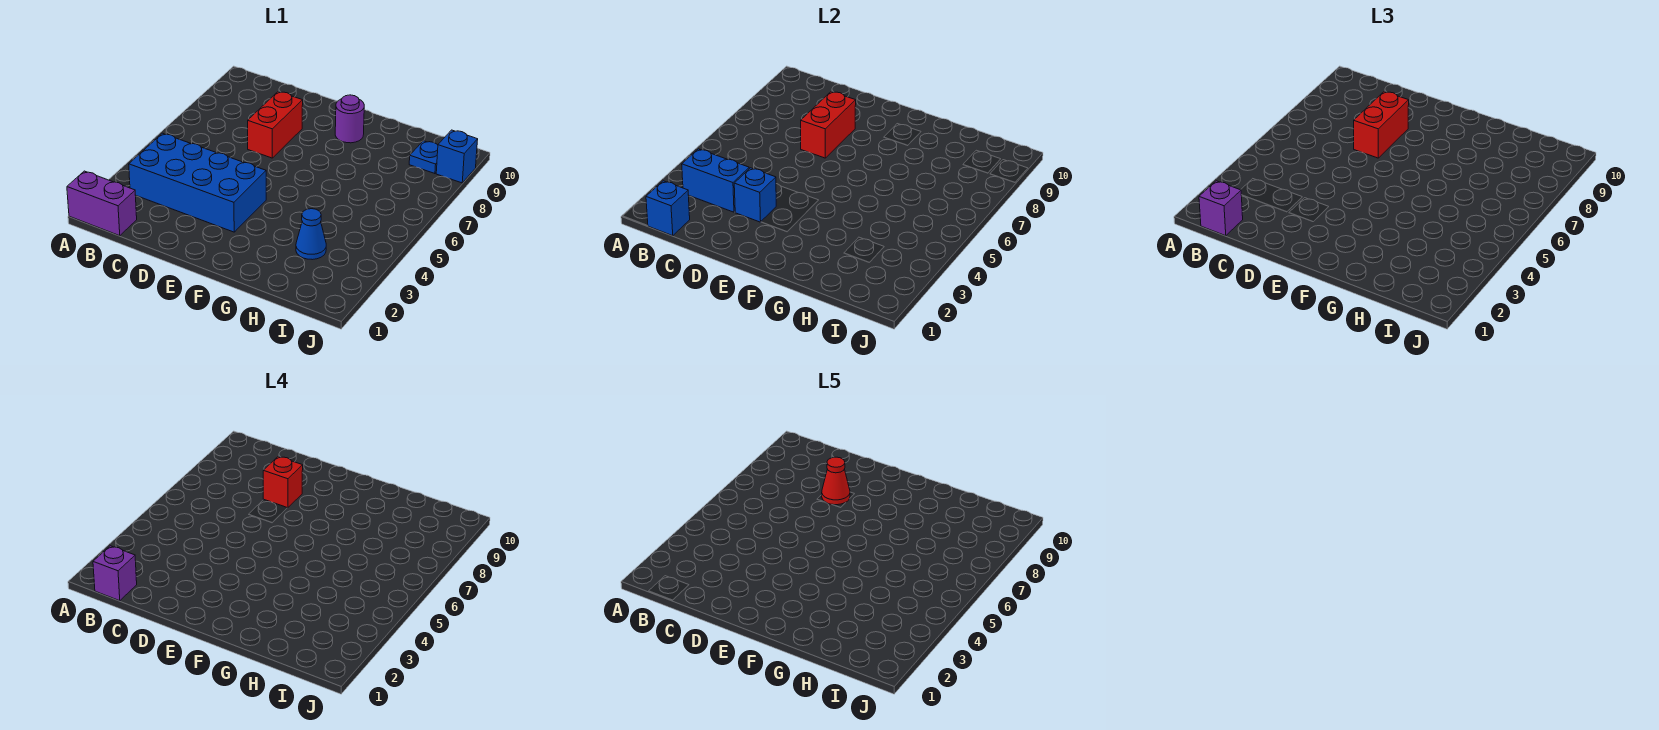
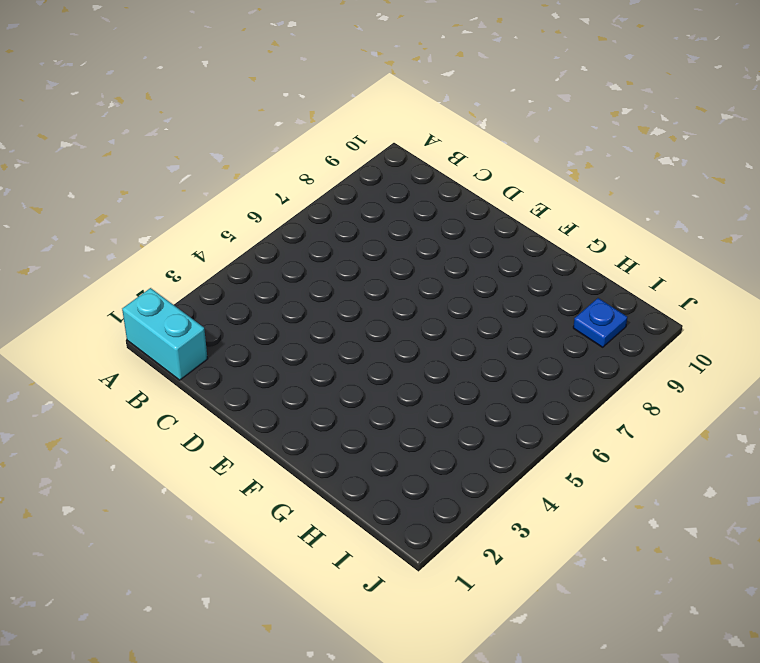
cyan brick A1:B1 level 1 -> purple brick A1:B1 level 1
none -> blue brick B3:E4 level 1
none -> red brick D7:D8 level 1
none -> purple round brick F9 level 1

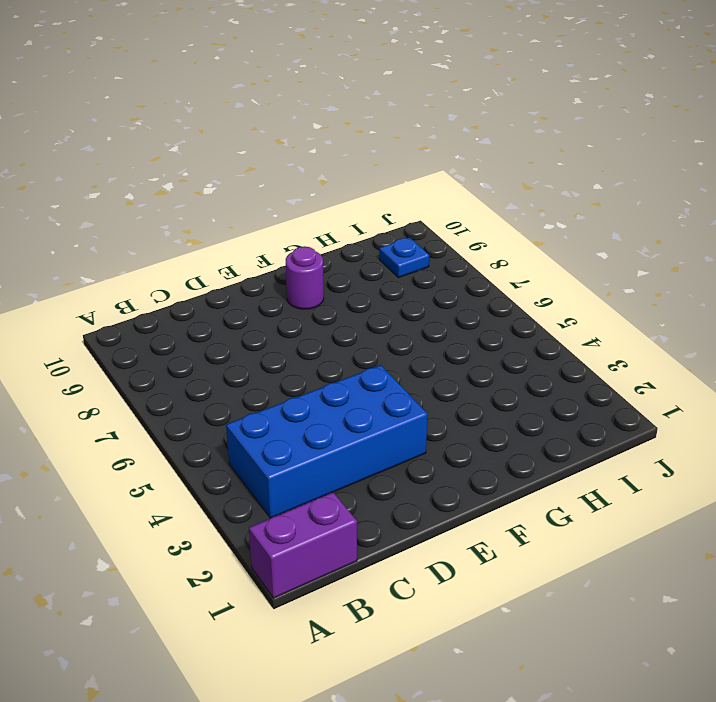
none -> red brick D7:D8 level 1
none -> blue cone H3 level 1
none -> blue brick J9 level 1

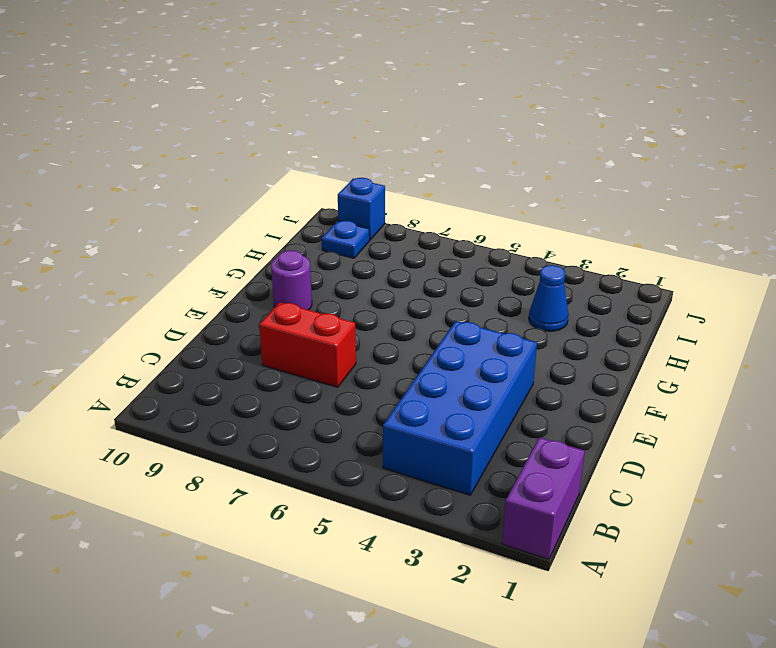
none -> blue brick B1 level 2
none -> blue brick B3:C3 level 2
none -> blue brick D3 level 2

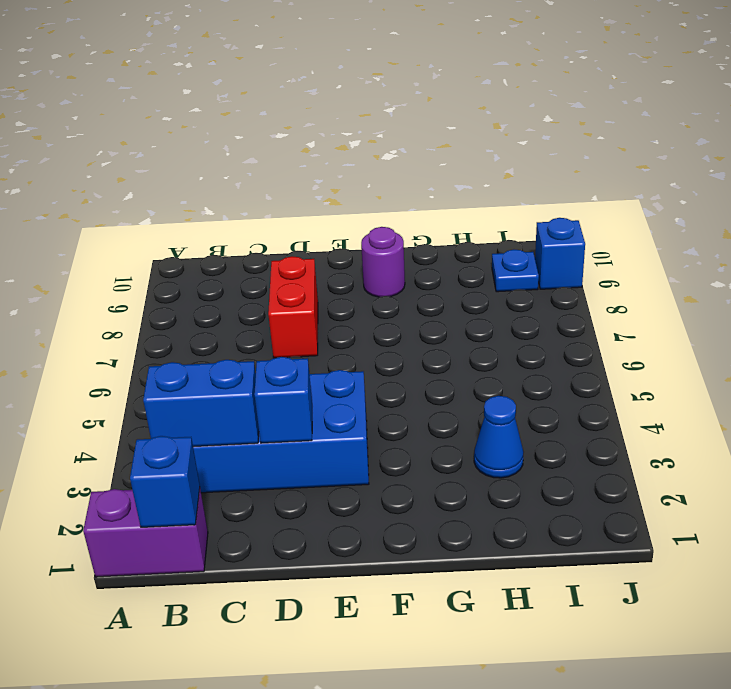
none -> red brick D7:D8 level 2
none -> purple brick B1 level 3
none -> red brick D7:D8 level 3

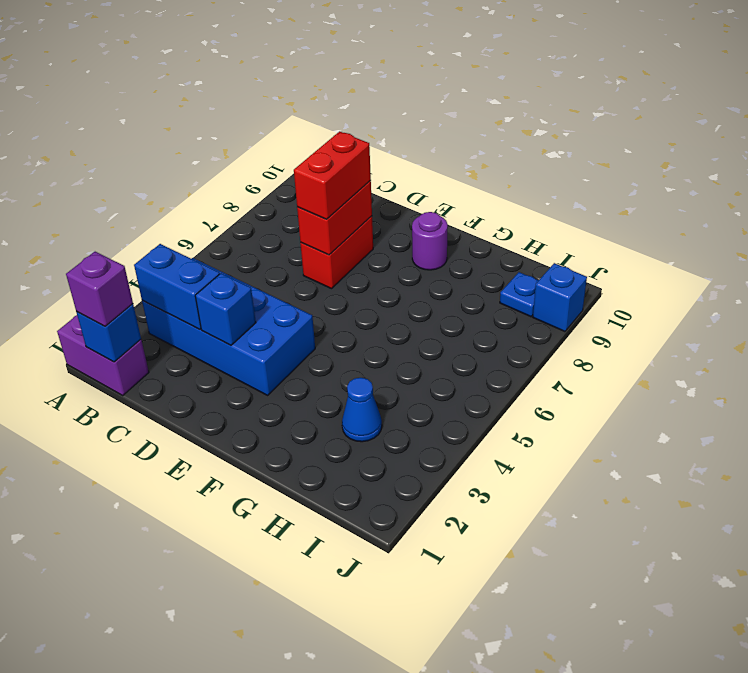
none -> purple brick B1 level 4
none -> red brick D8 level 4
none -> red cone D8 level 5

